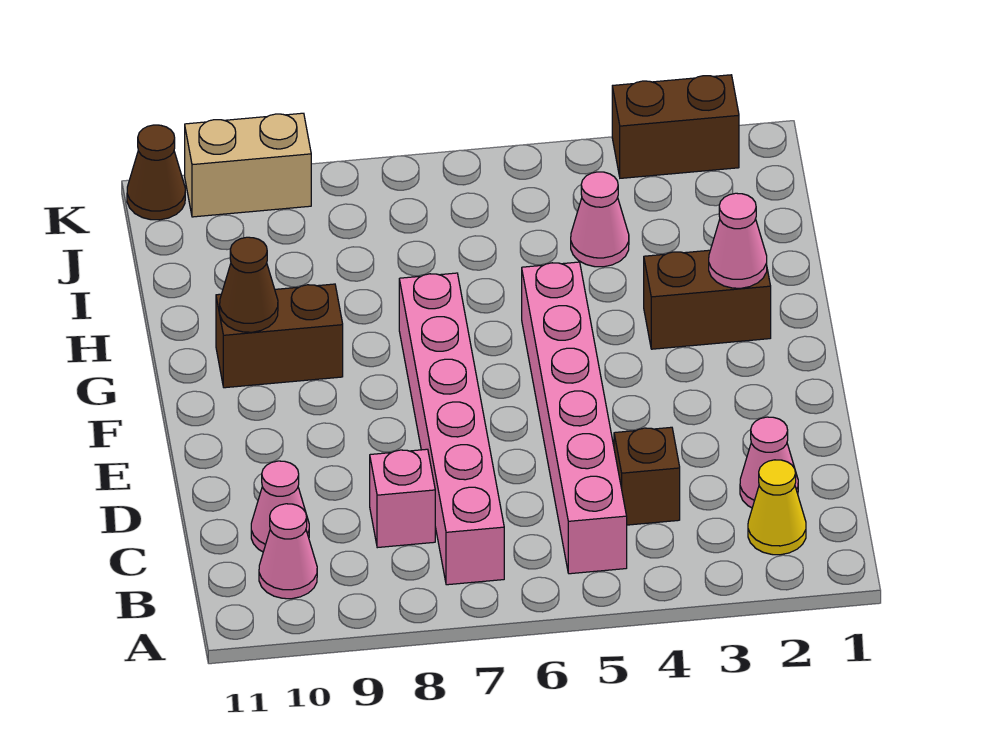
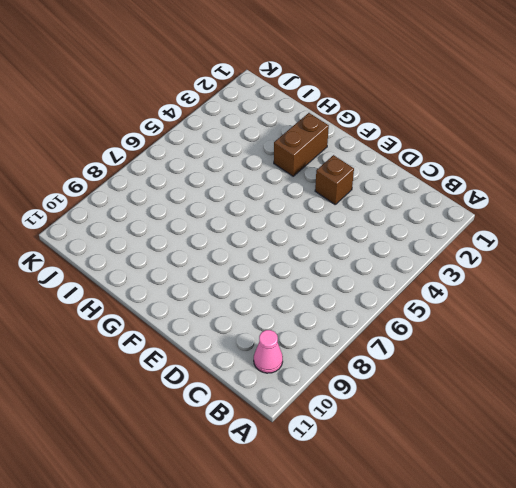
brown brick E3 level 1 -> brown brick C4 level 1
none -> yellow cone B2 level 1
none -> pink brick B5:G5 level 1
none -> pink brick B7:G7 level 1

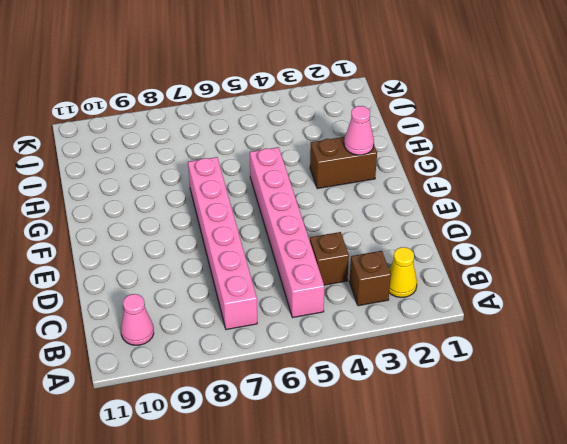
brown brick B3 level 1 -> none
none -> pink cone C2 level 1
none -> pink brick C8 level 1
none -> pink cone C10 level 1

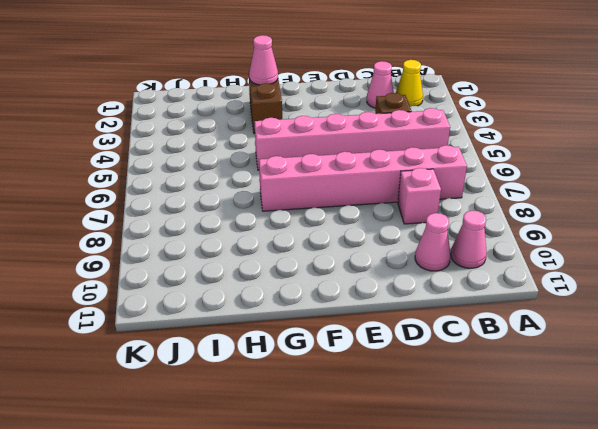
none -> brown brick G9:G10 level 1
none -> pink cone I4 level 1
none -> brown brick K2:K3 level 1

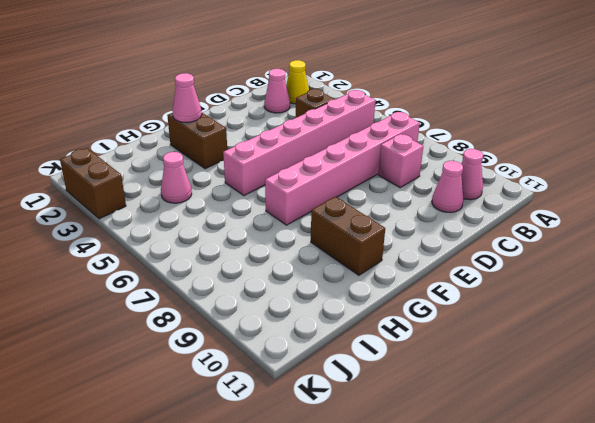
none -> tan brick K9:K10 level 1
none -> brown cone K11 level 1
none -> brown cone G10 level 2

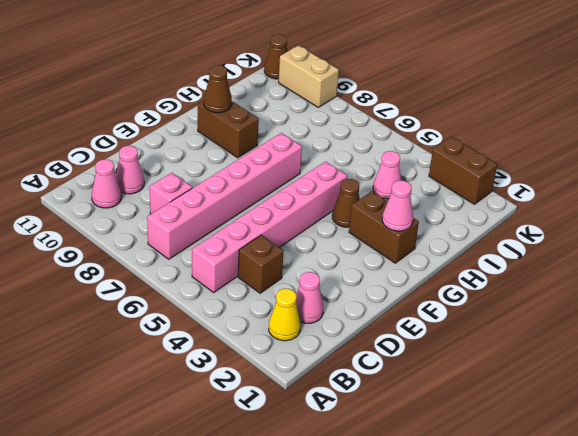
brown cone G4 level 1 -> none

